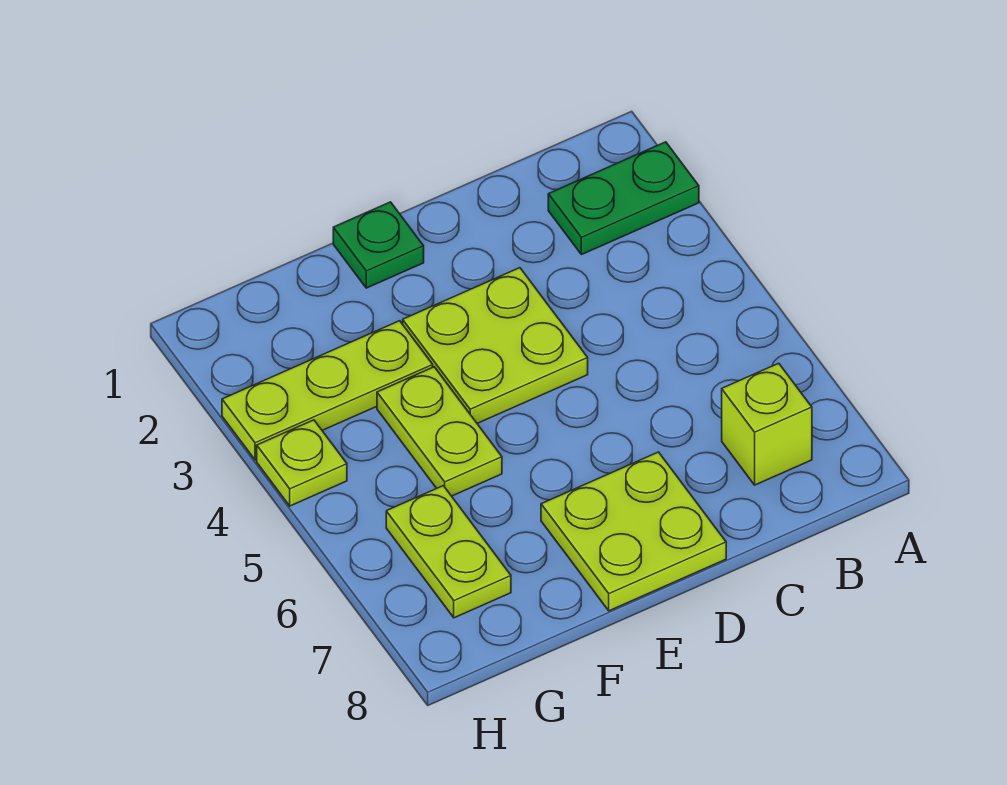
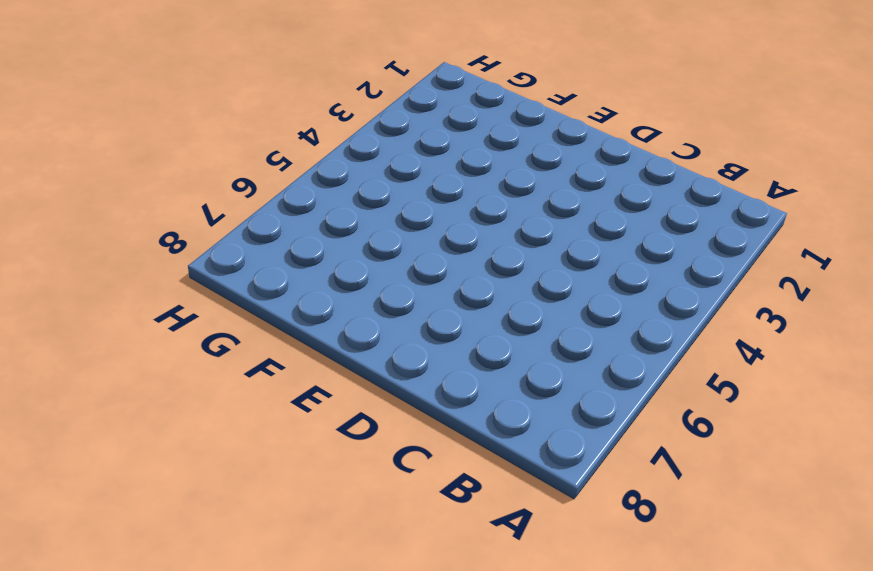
none -> green plate A2:B2 level 1
none -> lime brick B7 level 1

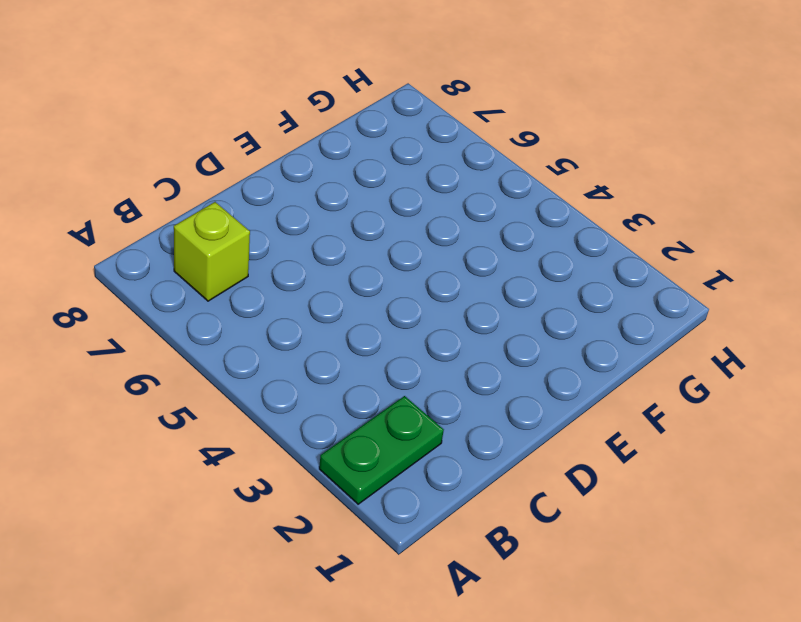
none -> lime plate D3:E4 level 1
none -> lime plate D7:E8 level 1

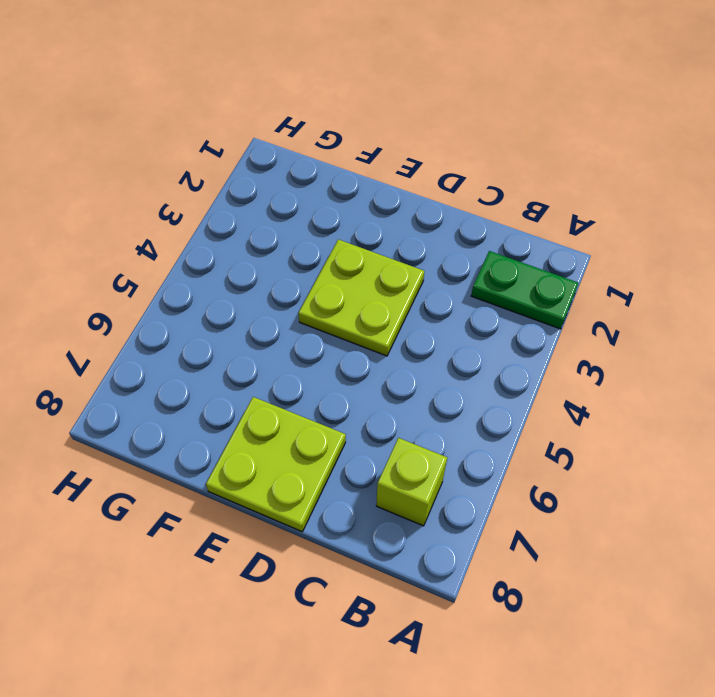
none -> green plate E1 level 1
none -> lime plate F3:H3 level 1

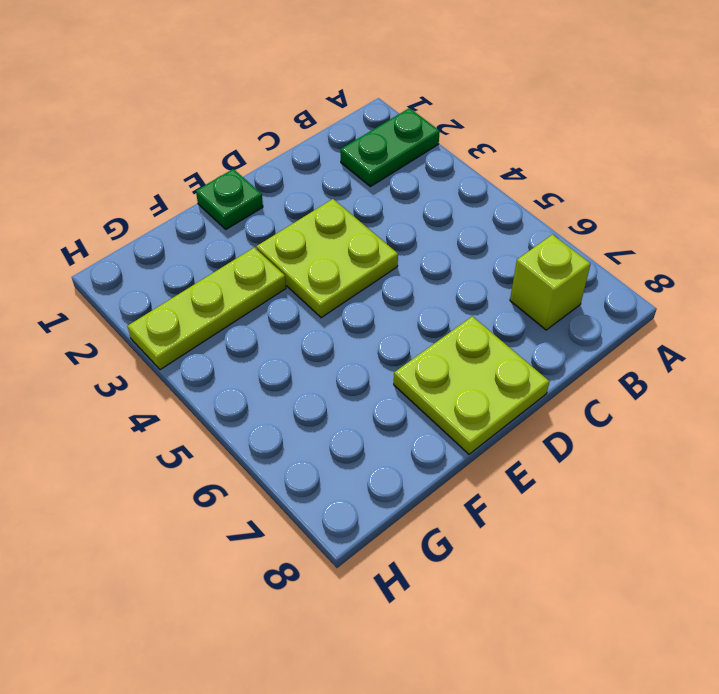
none -> lime plate F4:F5 level 1
none -> lime plate G6:G7 level 1

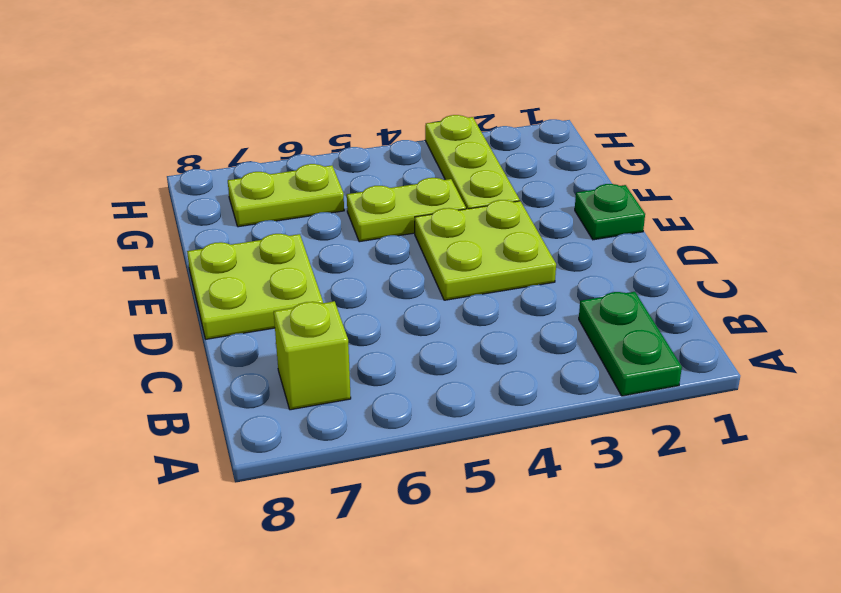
none -> lime plate H4 level 1

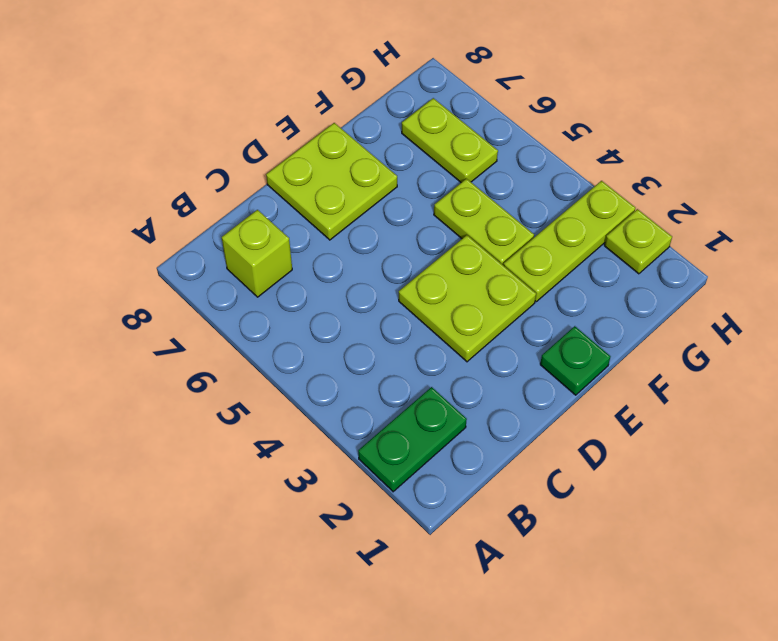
lime plate H2 level 1 -> lime plate H4 level 1

